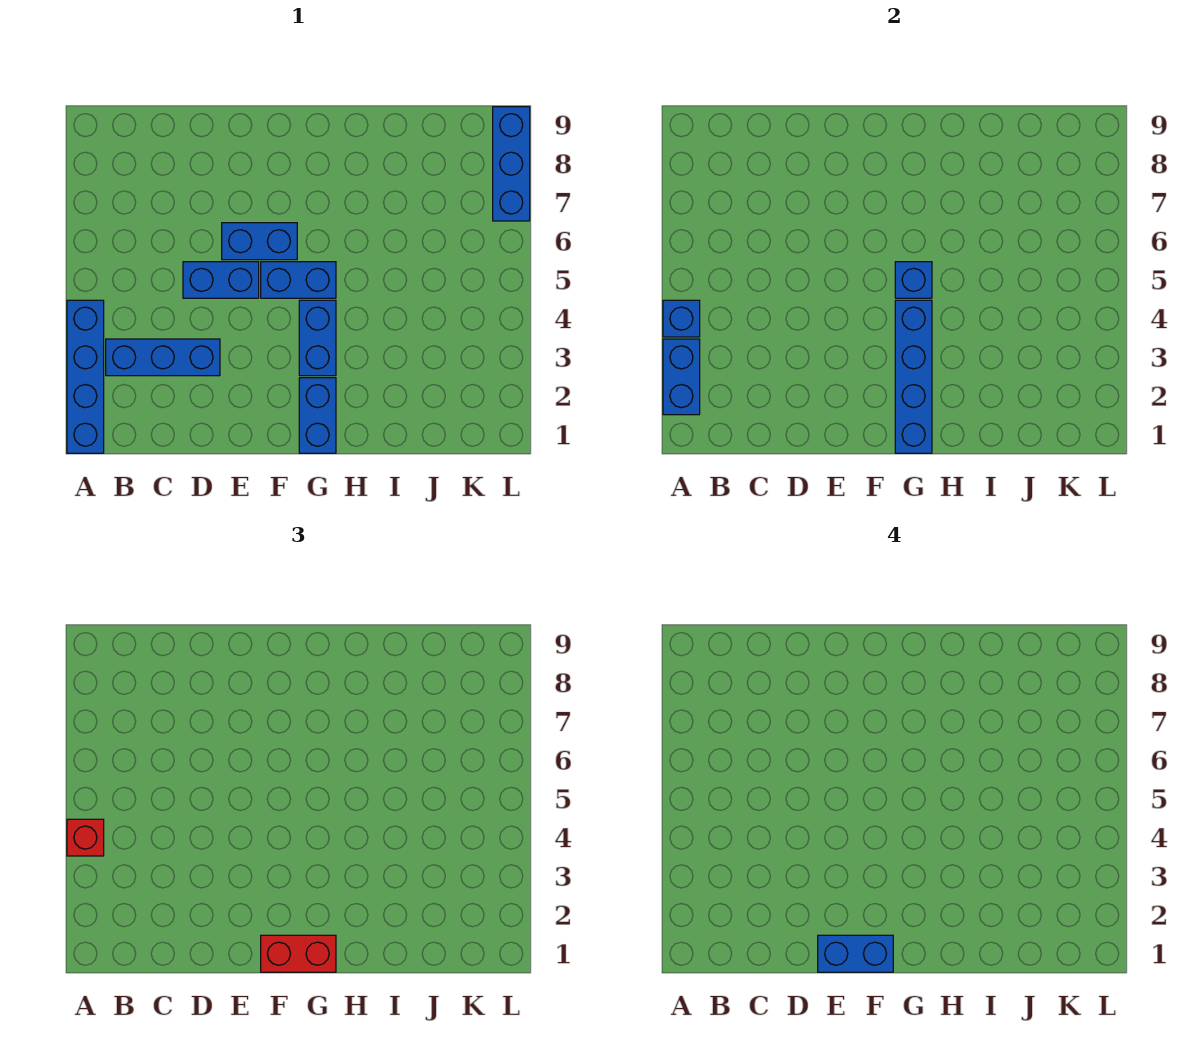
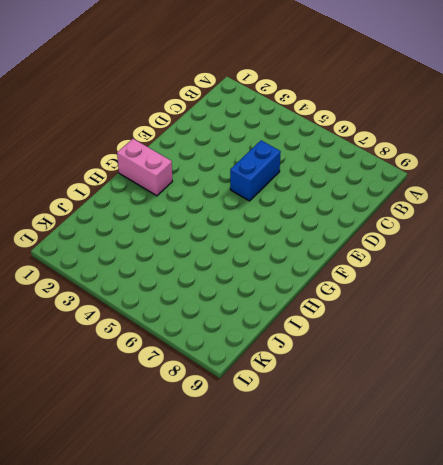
pink brick G1:G2 level 1 -> blue brick G1:G2 level 1
none -> blue brick A1:A4 level 1
none -> blue brick B3:D3 level 1
none -> blue brick E6:F6 level 1

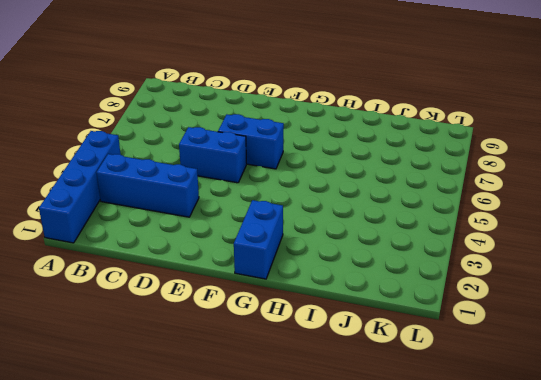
none -> blue brick F5:G5 level 1
none -> blue brick G3:G4 level 1
none -> blue brick L7:L9 level 1

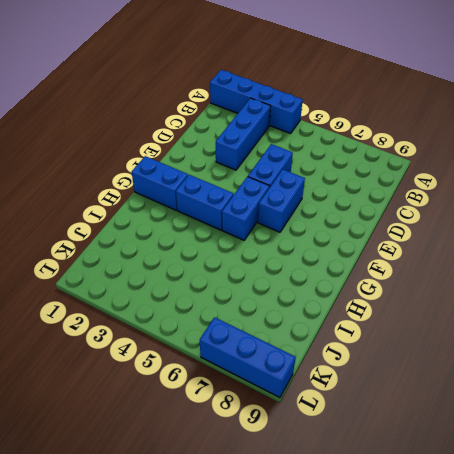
none -> blue brick A2:A3 level 2
none -> blue brick A4 level 2
none -> blue brick G1:G4 level 2

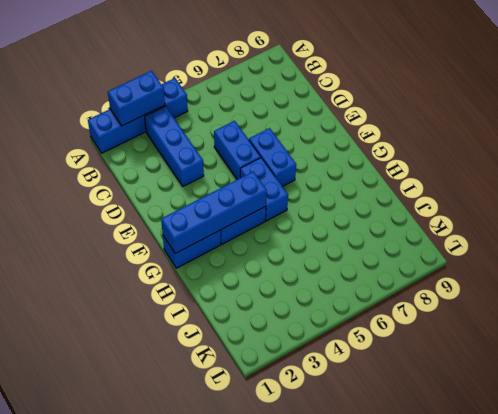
none -> blue brick L7:L9 level 1
none -> blue brick A4 level 2
none -> blue brick G5 level 2

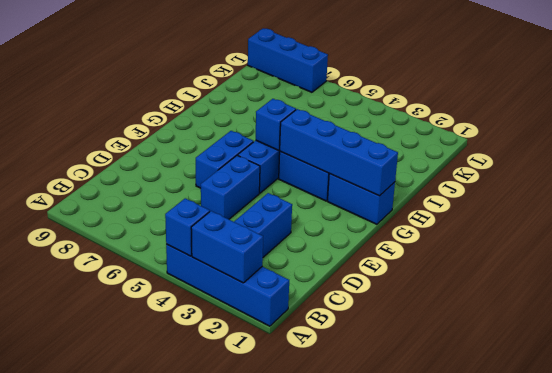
none -> red brick A4 level 3
none -> red brick F1:G1 level 3
none -> blue brick E1:F1 level 4

